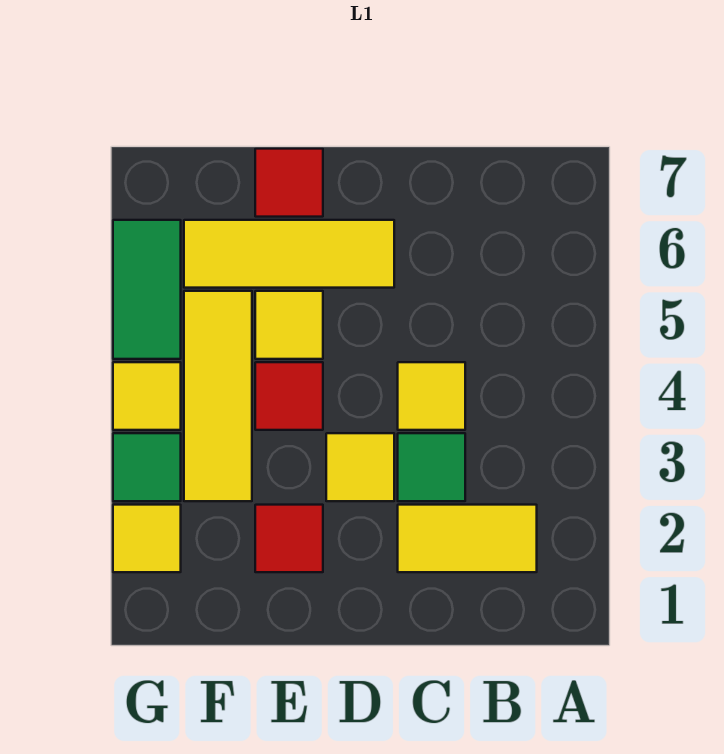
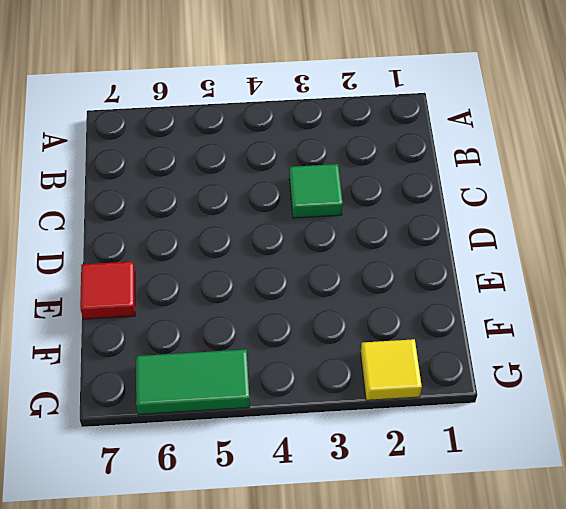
none -> yellow tile B2:C2 level 1
none -> yellow tile C4 level 1
none -> yellow tile D3 level 1

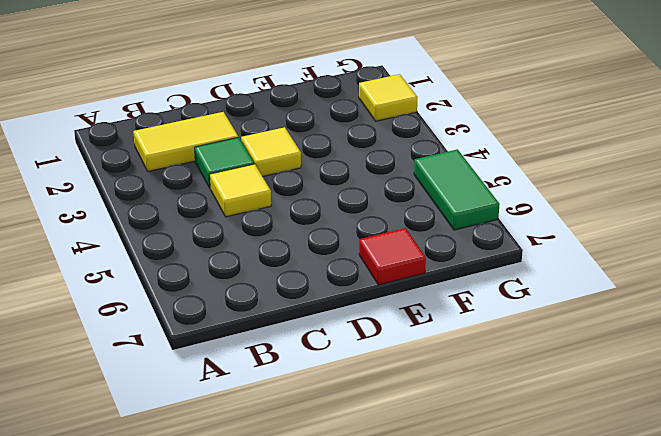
none -> yellow tile D6:F6 level 1
none -> red tile E2 level 1
none -> red tile E4 level 1

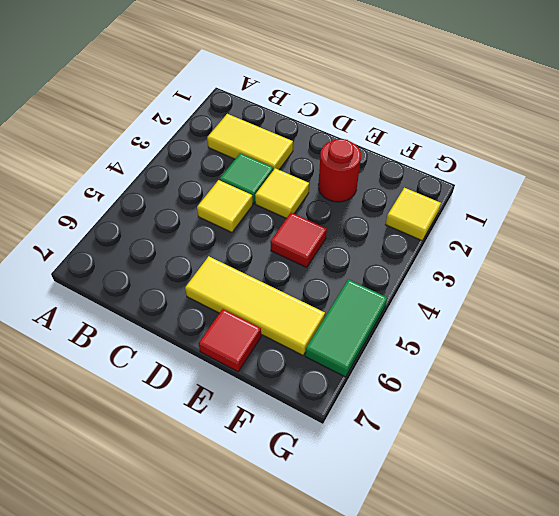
red round brick E2 level 1 -> red tile E2 level 1
none -> yellow tile E5 level 1
none -> yellow tile F3:F5 level 1
none -> green tile G3 level 1

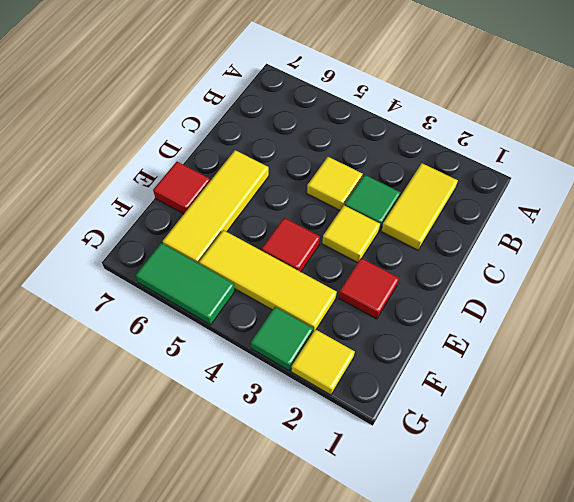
none -> yellow tile E5 level 1
none -> yellow tile G4 level 1

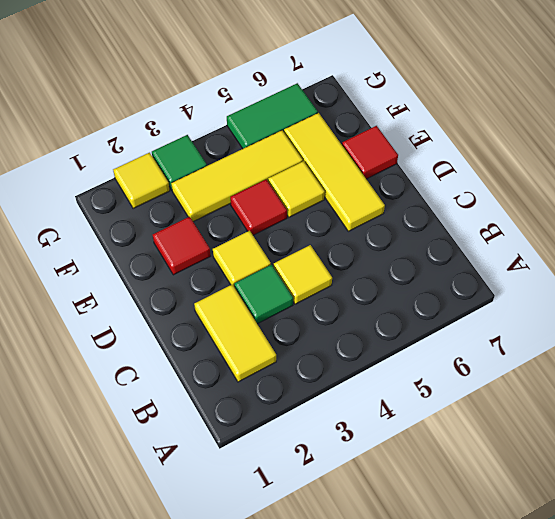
none -> yellow tile G4 level 1

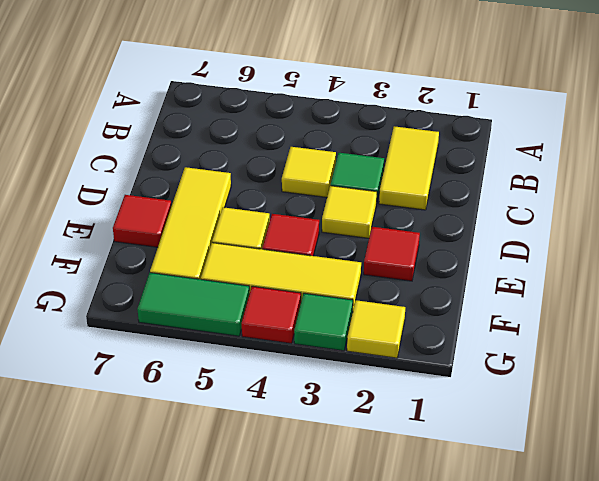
red tile G4 level 1 -> yellow tile G4 level 1

